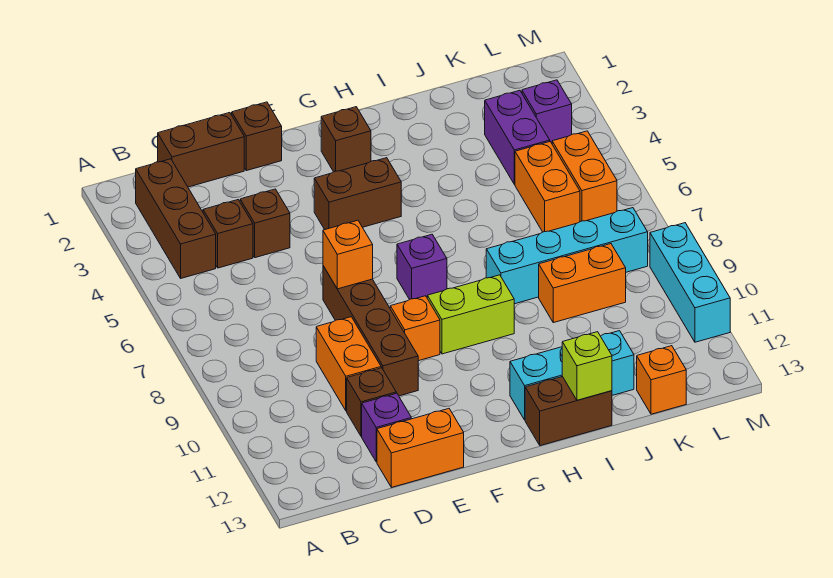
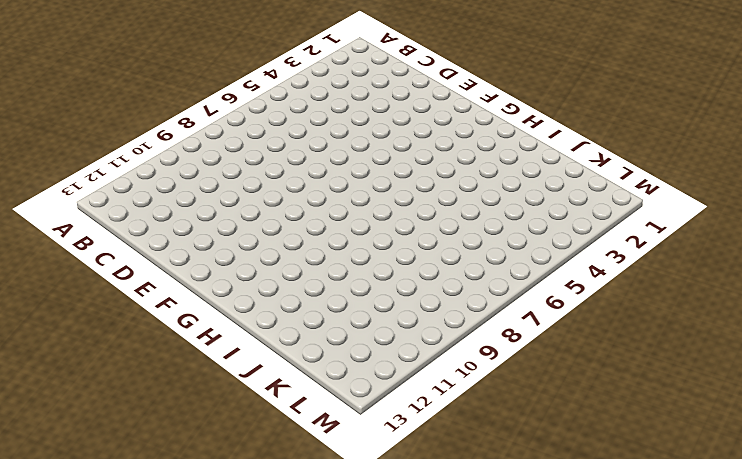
none -> brown brick B2:B4 level 1
none -> brown brick C1:D1 level 1
none -> brown brick C4 level 1

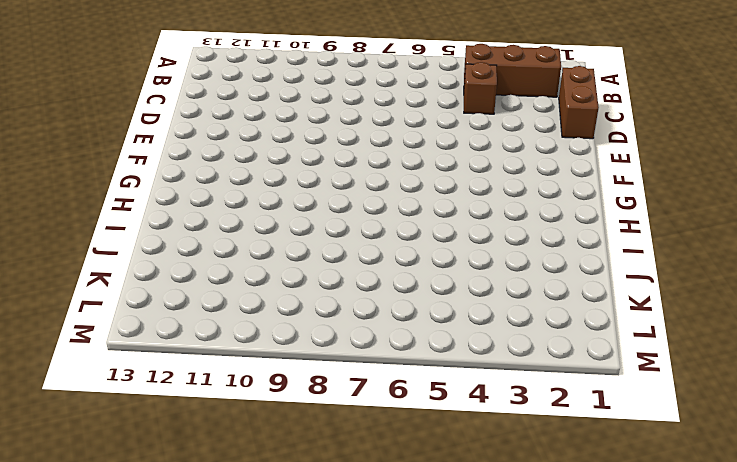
none -> brown brick D4 level 1
none -> orange brick D9:D10 level 1
none -> brown brick D11 level 1

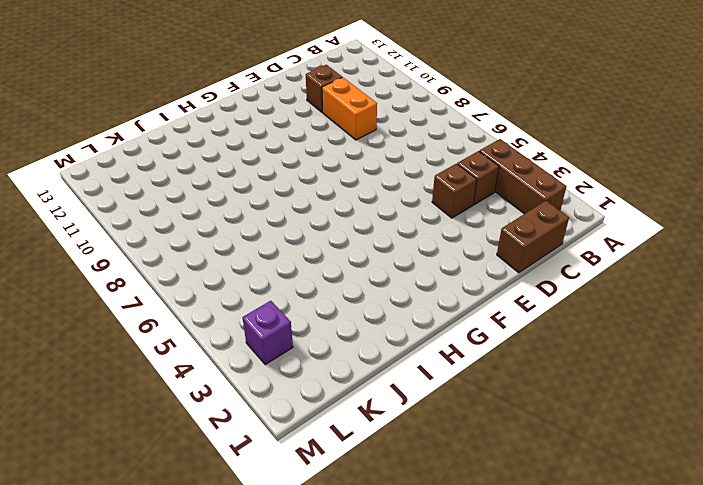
none -> purple brick D12 level 1
none -> orange brick D13:E13 level 1
none -> brown brick E1 level 1

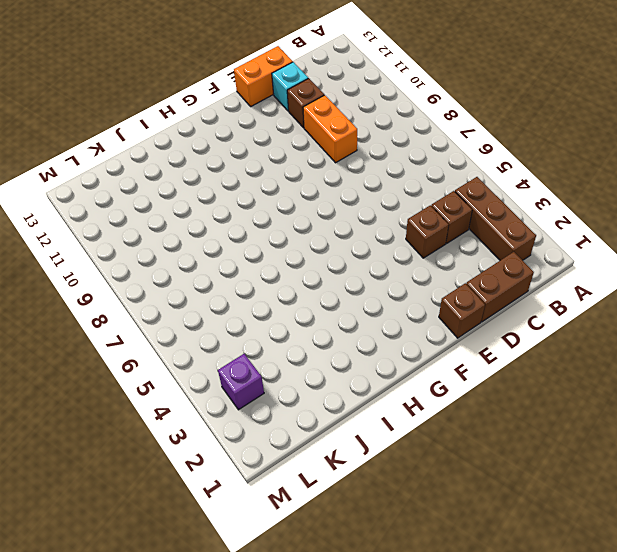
cyan brick D12 level 1 -> purple brick D12 level 1
none -> brown brick E7:E10 level 1
none -> brown brick F4:G4 level 1
none -> orange brick F9 level 1

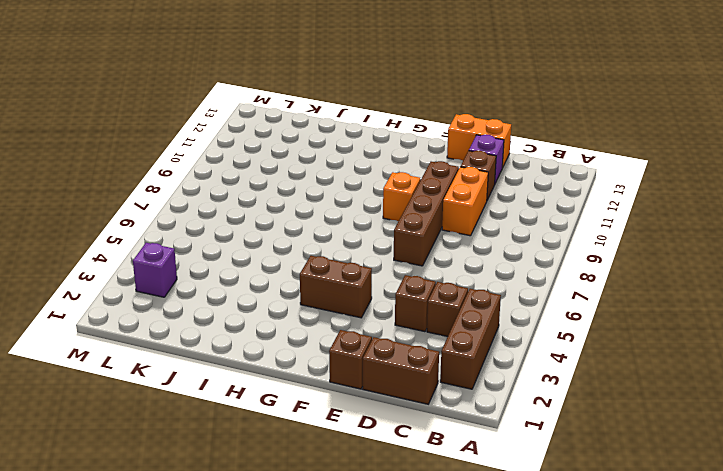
none -> brown brick G2 level 1
none -> purple brick G7 level 1
none -> lime brick G9:H9 level 1

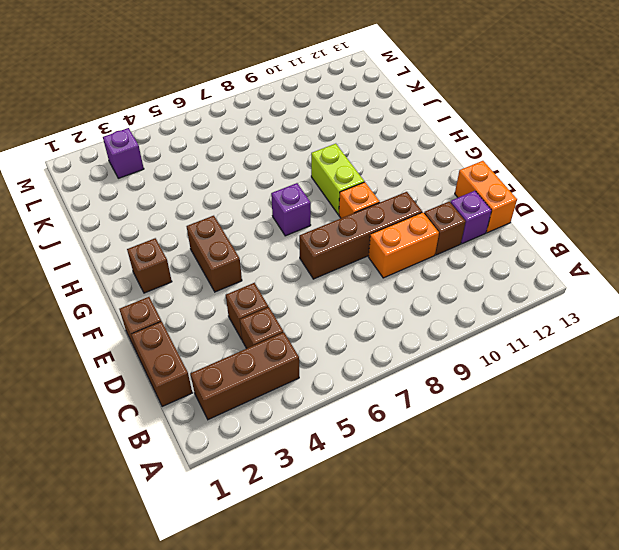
none -> cyan brick H12:J12 level 1
none -> brown brick H13:I13 level 1
none -> cyan brick I8:L8 level 1

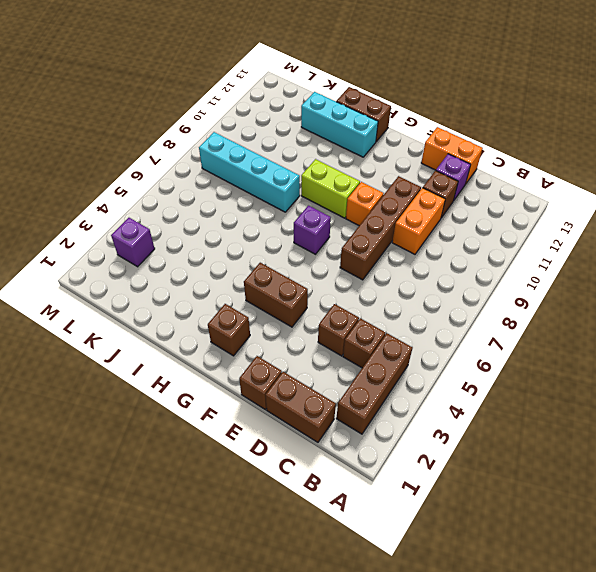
none -> orange brick J9:K9 level 1
none -> purple brick K3:K4 level 1
none -> orange brick K5:K6 level 1

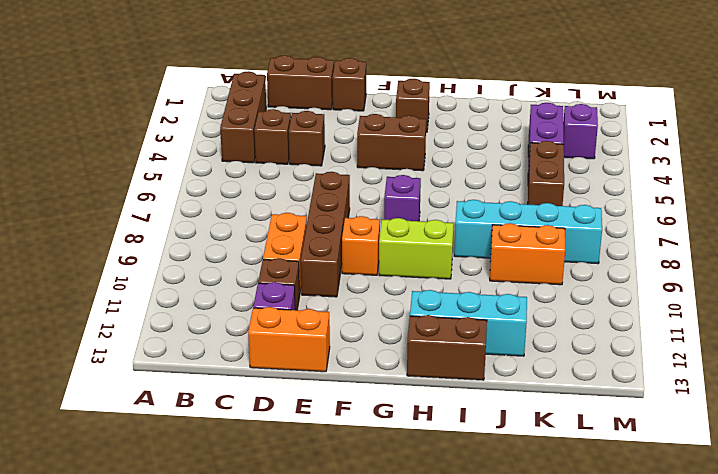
brown brick K5:K6 level 1 -> orange brick K5:K6 level 1
none -> orange brick K13 level 1
none -> orange brick L5:L6 level 1
none -> cyan brick M9:M11 level 1

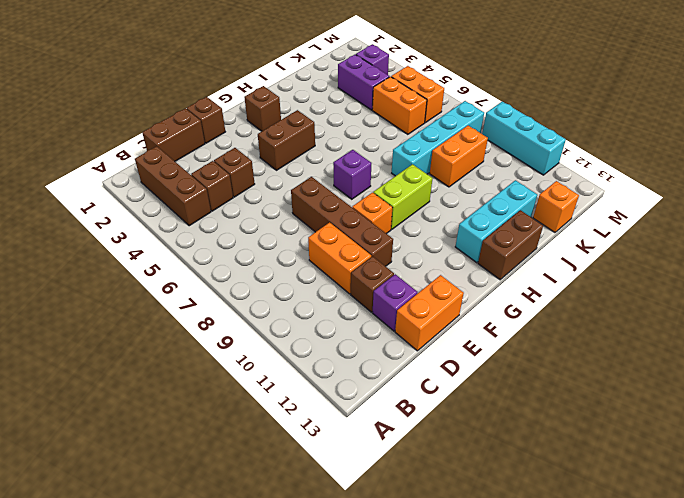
none -> orange brick E7 level 2
none -> lime brick I13 level 2

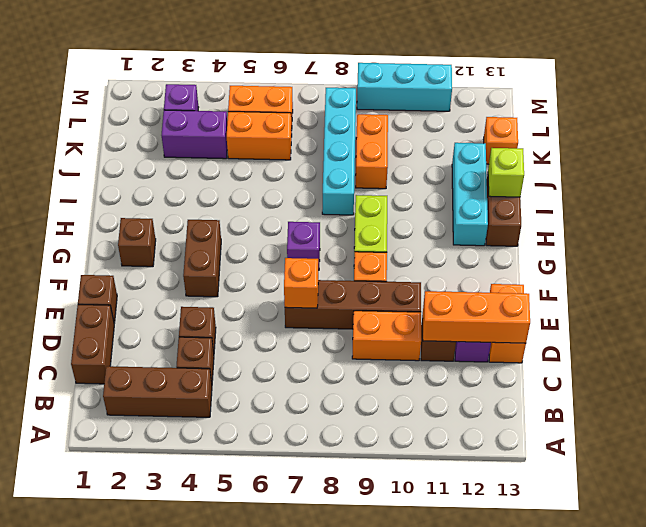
orange brick D11:D13 level 2 -> none

